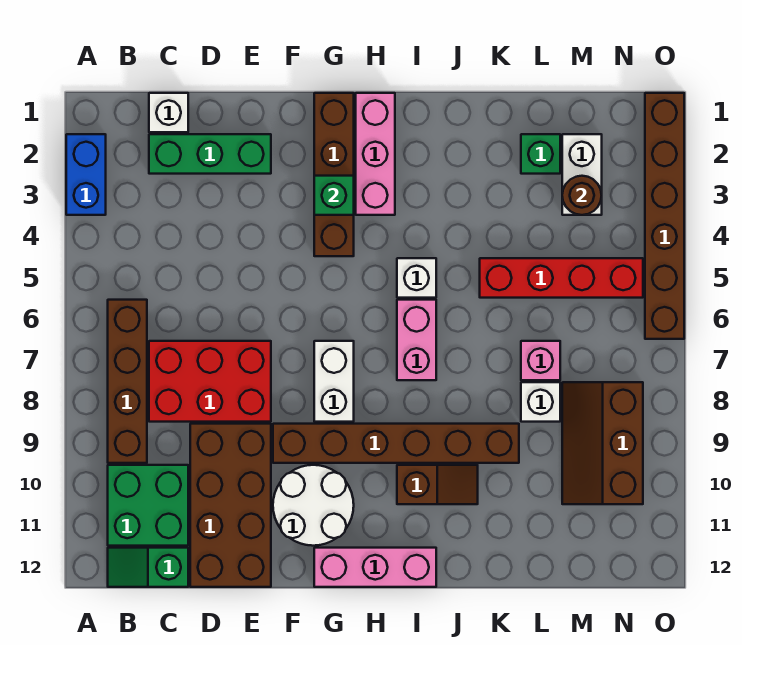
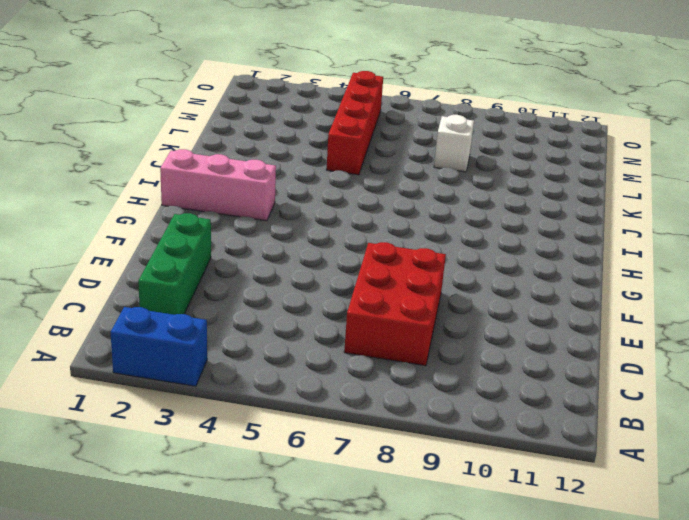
none -> brown brick B6:B9 level 1
none -> green brick B10:C11 level 1
none -> green slope B12:C12 level 1 top C

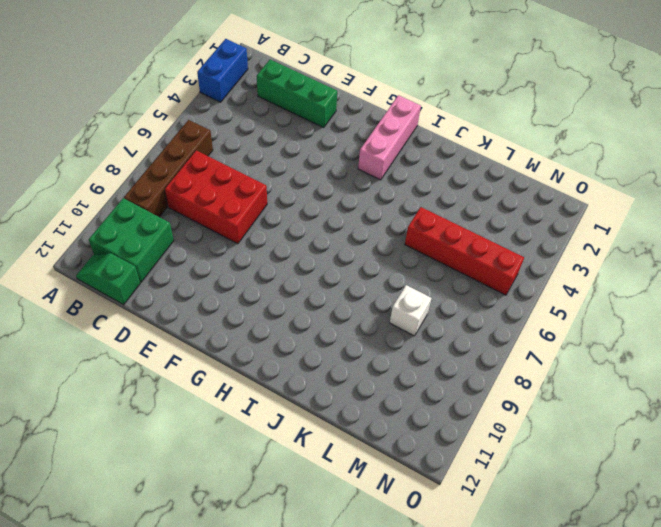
none -> white brick C1 level 1
none -> brown brick D9:E12 level 1
none -> brown brick F9:K9 level 1

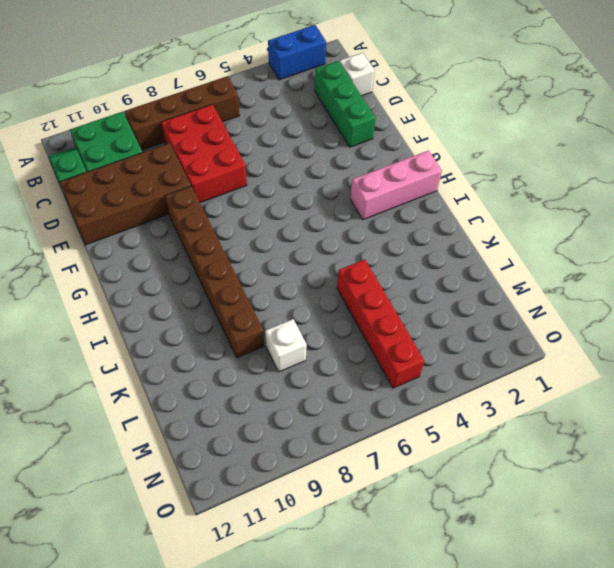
none -> white round brick F10:G11 level 1
none -> brown brick G1:G4 level 1
none -> white brick G7:G8 level 1

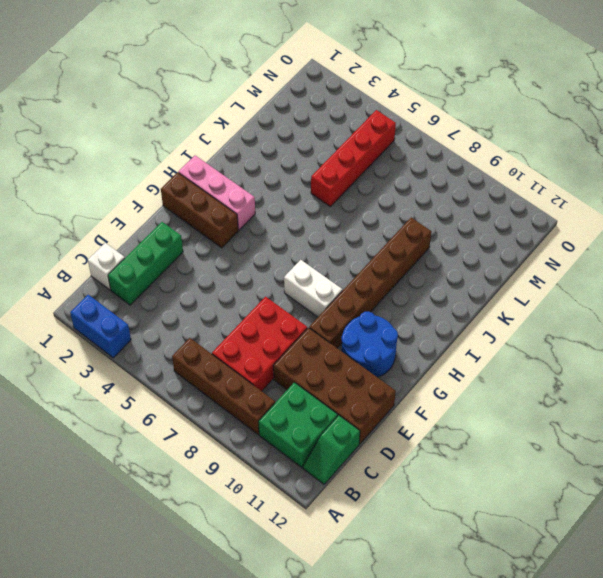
blue round brick F10:G11 level 1 -> white round brick F10:G11 level 1
brown brick G1:G3 level 1 -> brown brick G1:G4 level 1
none -> pink brick G12:I12 level 1
none -> white brick I5 level 1
none -> pink brick I6:I7 level 1

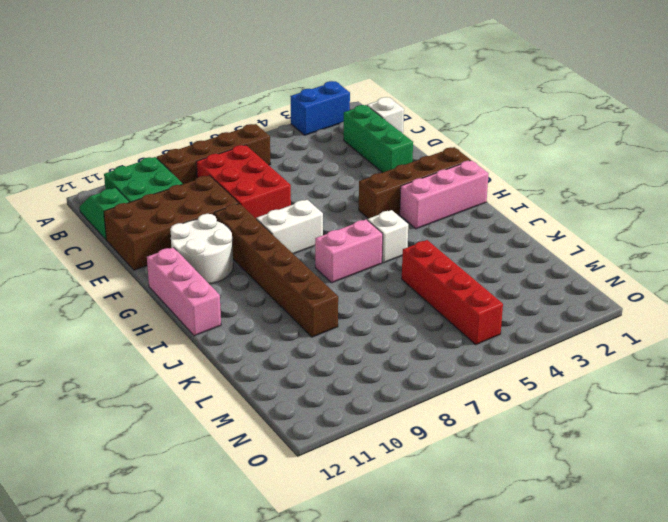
none -> brown slope I10:J10 level 1 top I
none -> green brick L2 level 1
none -> pink brick L7 level 1

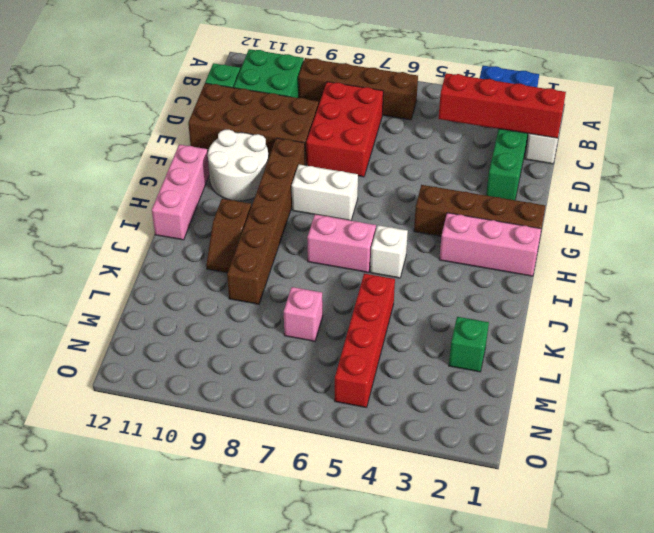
red brick C1:C4 level 2 -> none
none -> white brick L8 level 1
none -> white brick M2:M3 level 1
none -> brown slope M8:N10 level 1 top N

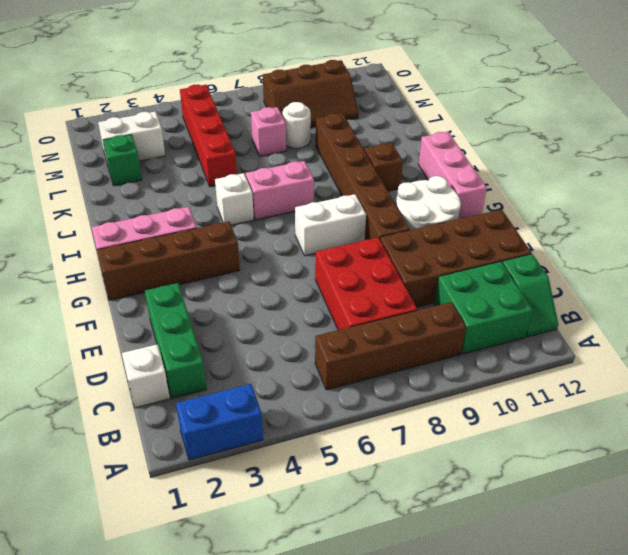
white round brick L8 level 1 -> white brick L8 level 1
none -> brown brick O1:O6 level 1
none -> green brick G3 level 2
none -> brown round brick M3 level 2

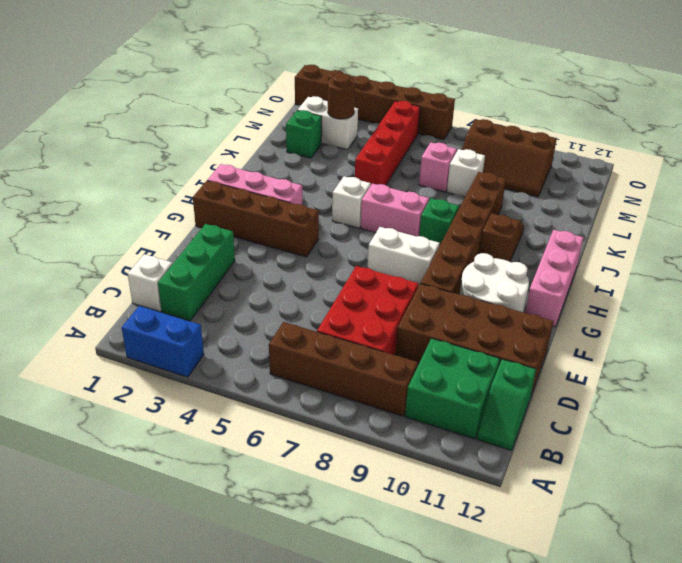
green brick I8 level 1 -> green brick G3 level 2

